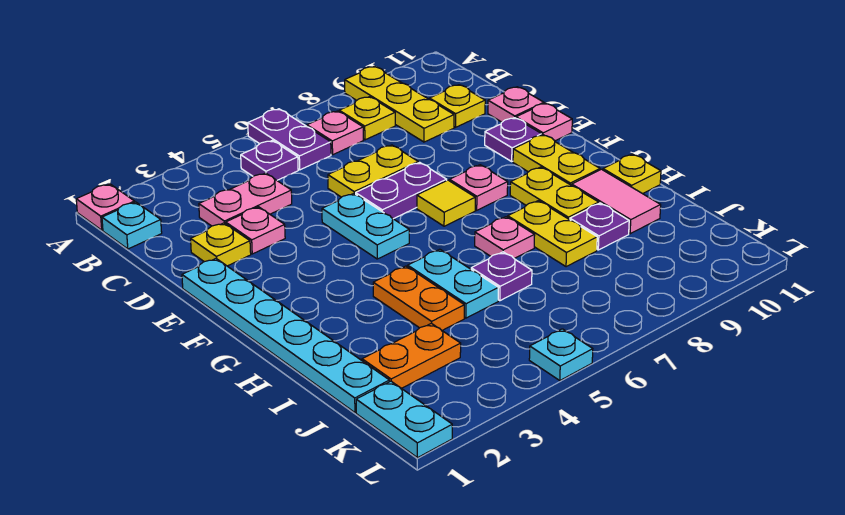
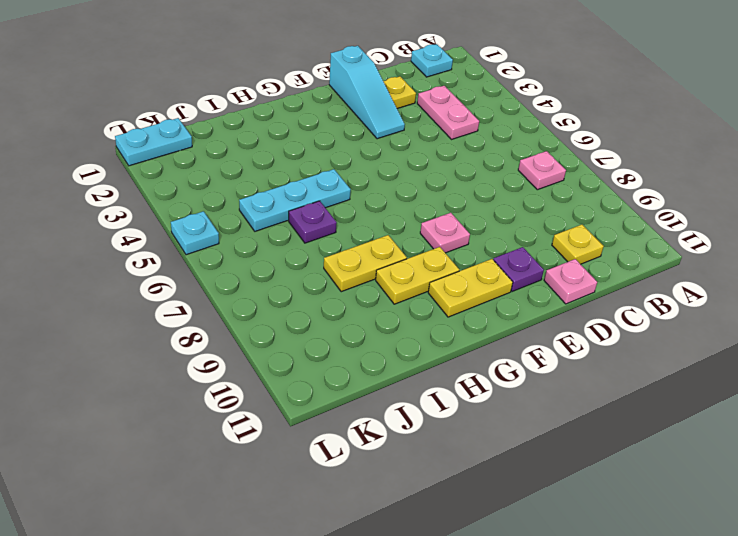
cyan slope E1:E3 level 1 top 1 -> cyan plate E1:J1 level 1
cyan plate H5:J5 level 1 -> cyan plate H5:I5 level 1
none -> pink plate A1 level 1
none -> purple plate A6:B6 level 1
none -> yellow plate A9:C9 level 1
none -> purple plate B5 level 1

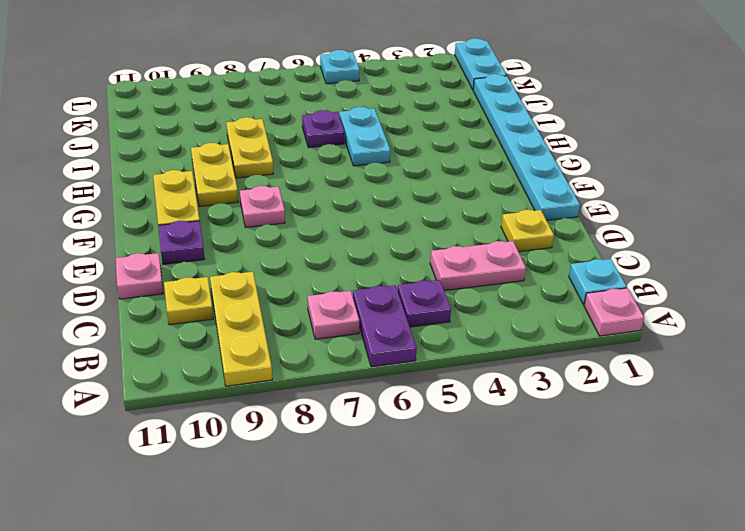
none -> yellow plate B8 level 1
none -> pink plate D3 level 1
none -> yellow plate D6:D7 level 1
none -> cyan plate E5:F5 level 1

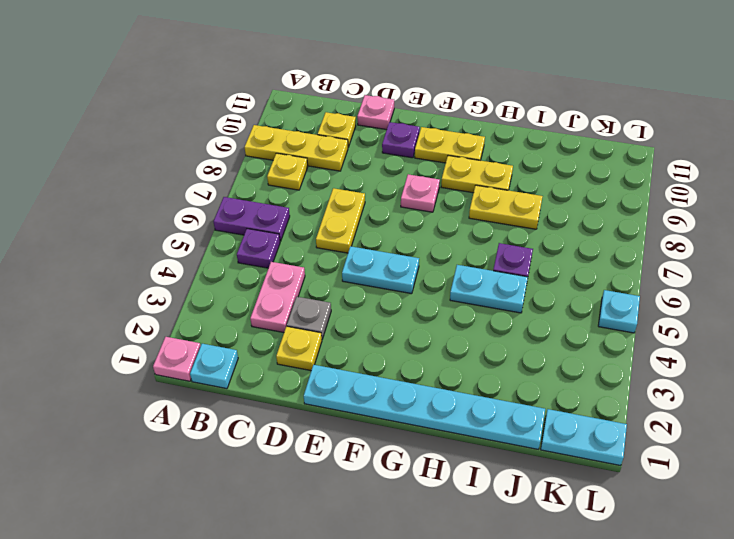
grey plate D3 level 1 -> pink plate D3 level 1
none -> pink plate B7 level 1
none -> purple plate E6:E7 level 1
none -> pink plate E11 level 1
none -> yellow tile F7 level 1

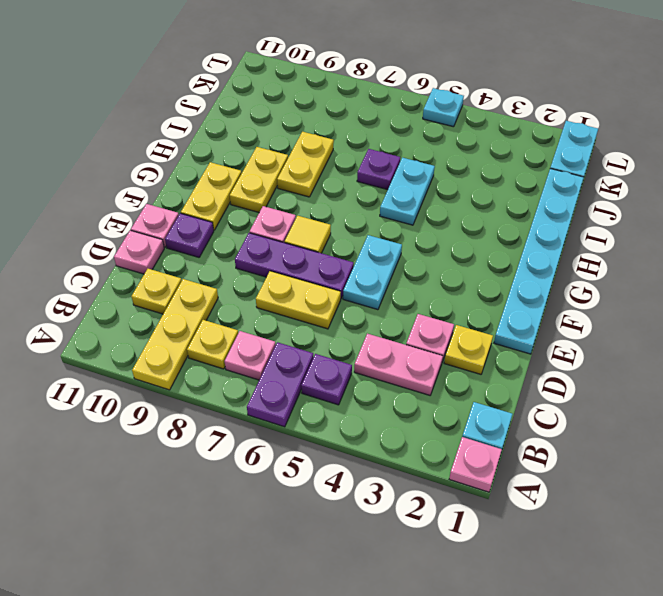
purple plate E6:E8 level 1 -> purple plate E6:E7 level 1
none -> orange plate H4:I4 level 1
none -> pink plate H7 level 1
none -> pink tile H10:I10 level 1
none -> yellow plate H11 level 1

